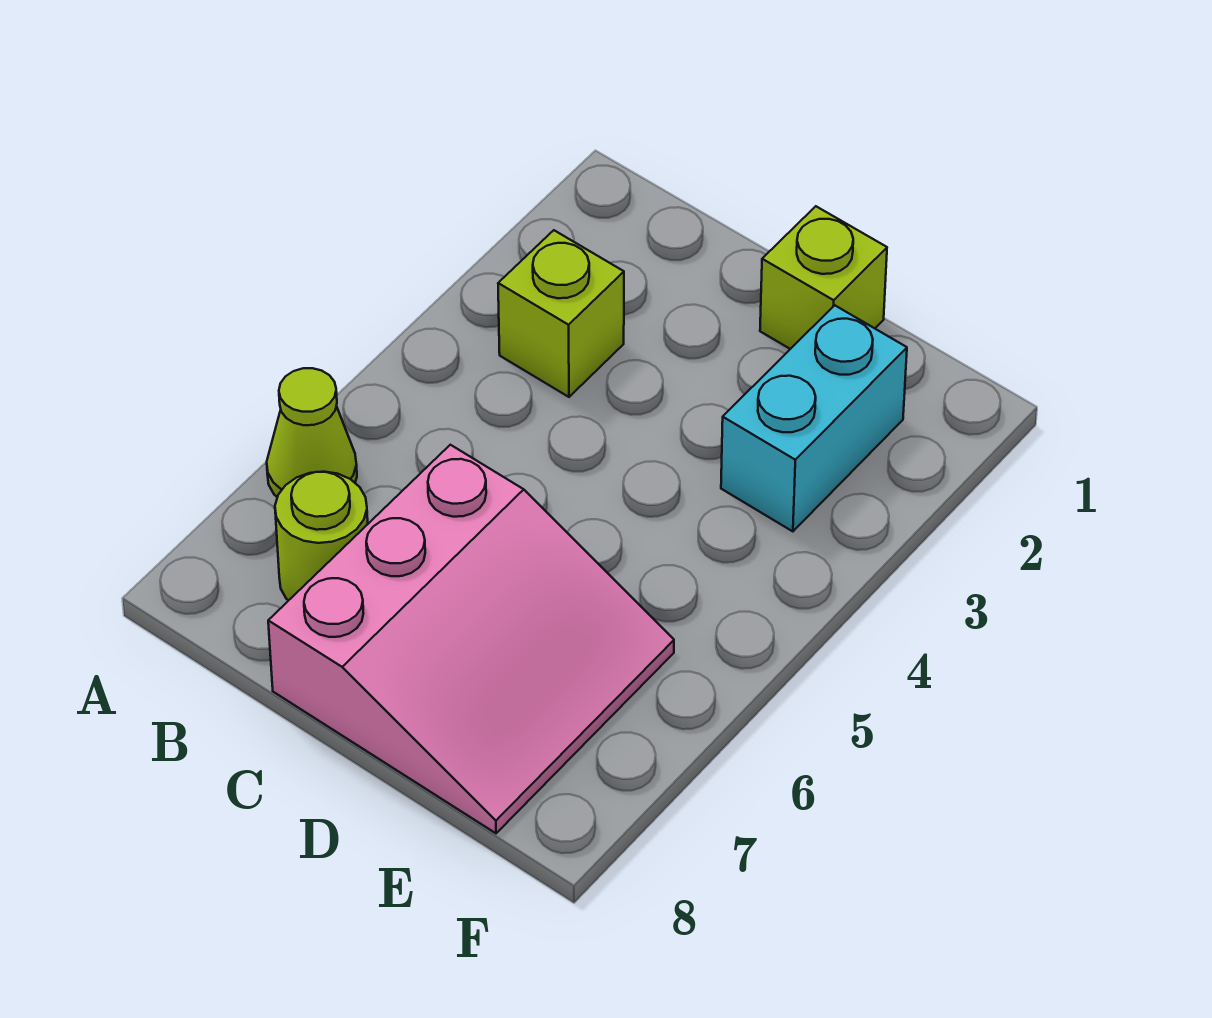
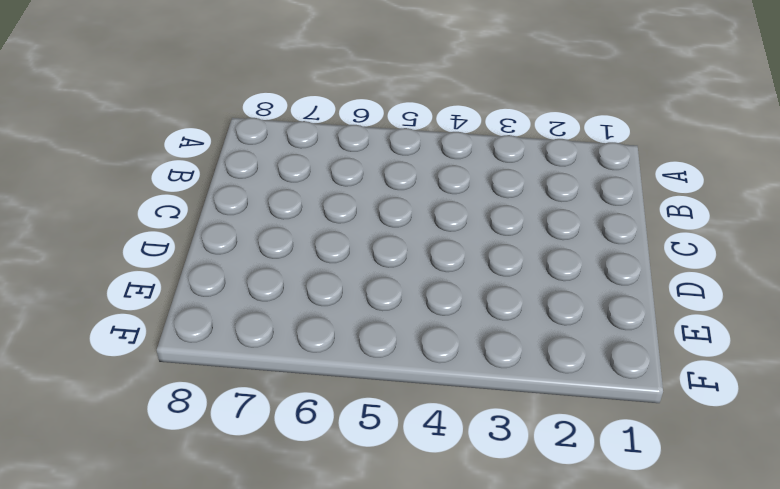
none -> lime cone A6 level 1
none -> lime brick B3 level 1

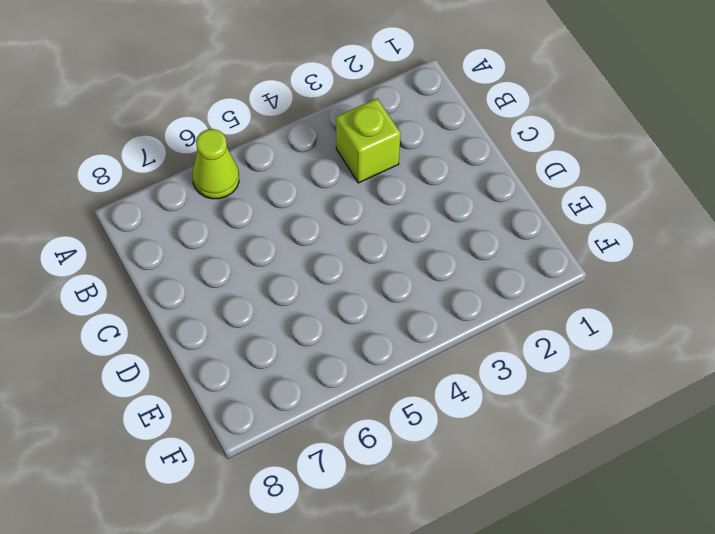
none -> lime round brick B7 level 1
none -> pink slope C6:E8 level 1 top C

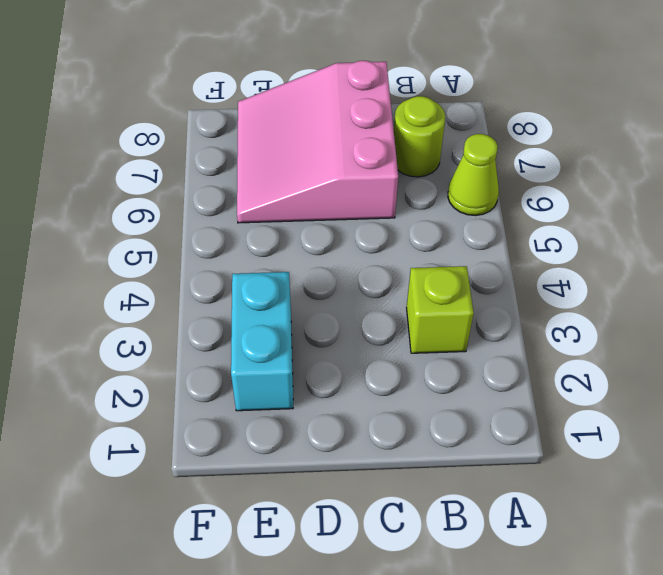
none -> lime brick D1 level 1

